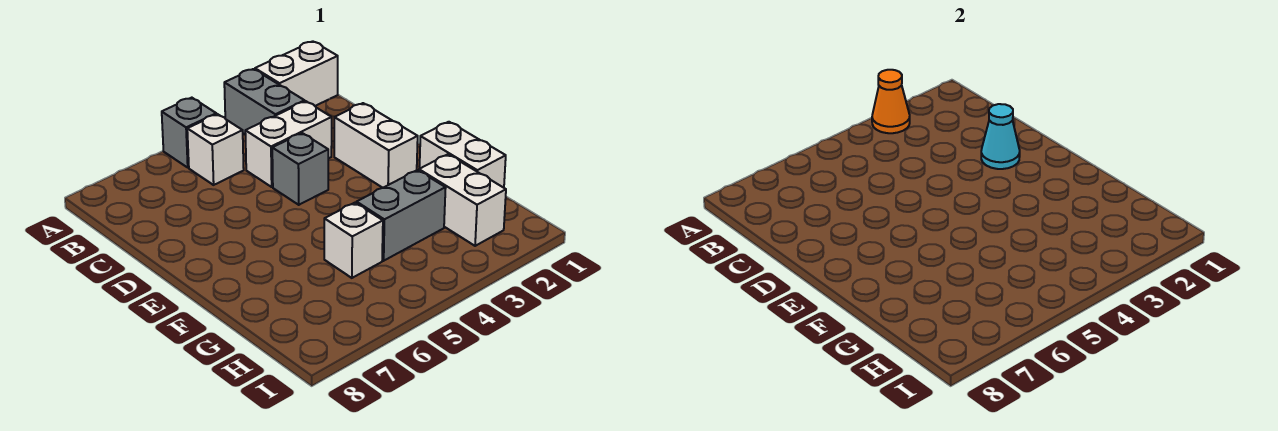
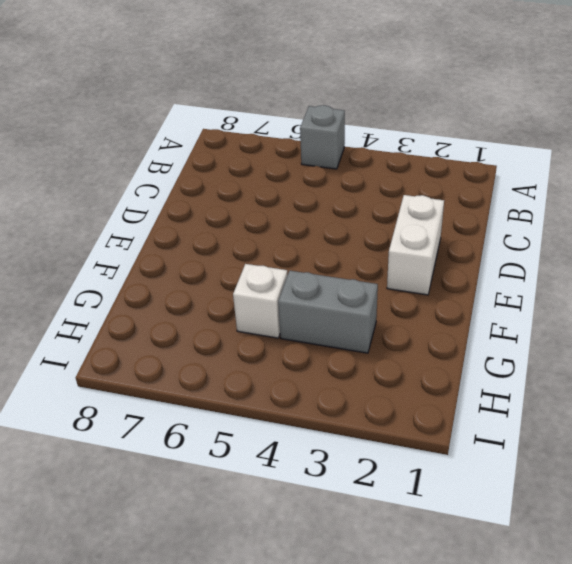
none -> white brick A1:A2 level 1
none -> grey brick A3:B3 level 1
none -> white brick B5 level 1

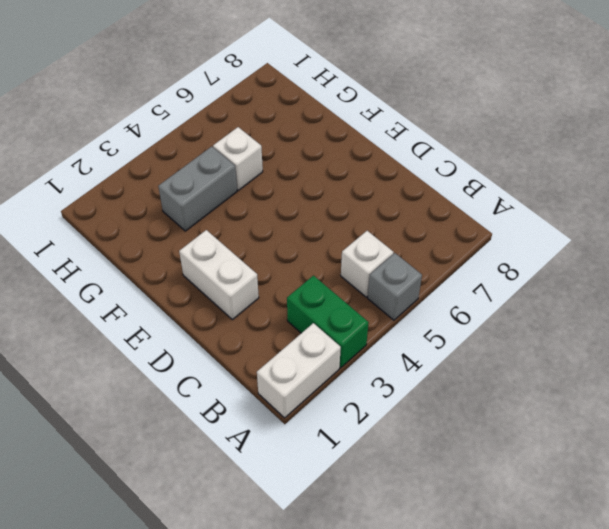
green brick A3:B3 level 1 -> grey brick A3:B3 level 1
none -> white brick C3:C4 level 1
none -> grey brick D4 level 1
none -> white brick F1:G1 level 1

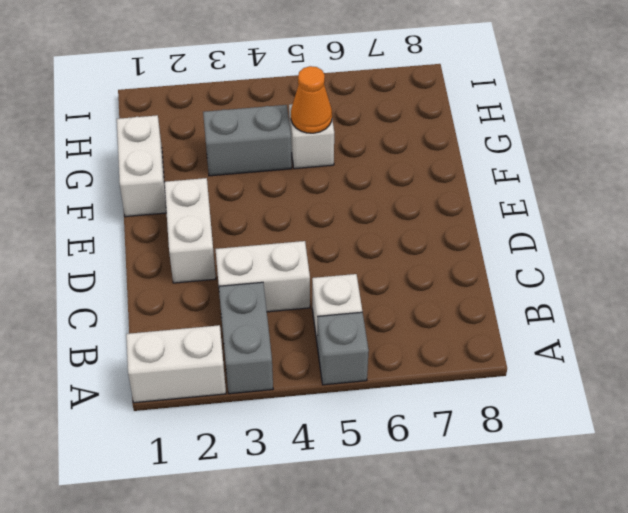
orange cone G5 level 2 -> orange cone A3 level 2
none -> grey brick D4 level 1
none -> white brick G2:H2 level 1
none -> cyan cone D2 level 2

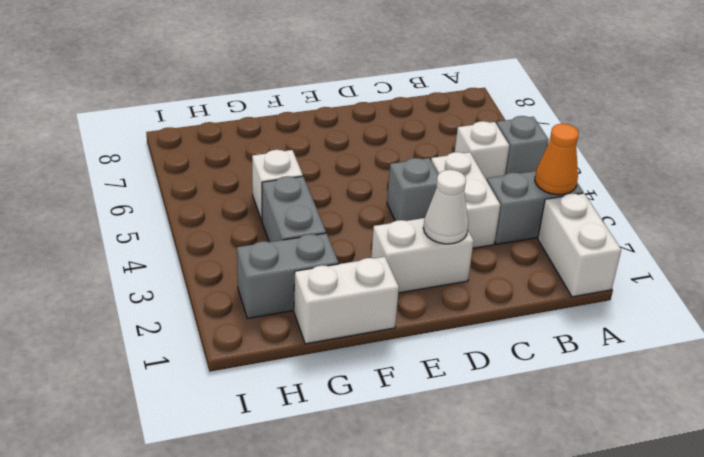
white cone D2 level 2 -> cyan cone D2 level 2
grey brick G2:H2 level 1 -> white brick G2:H2 level 1

